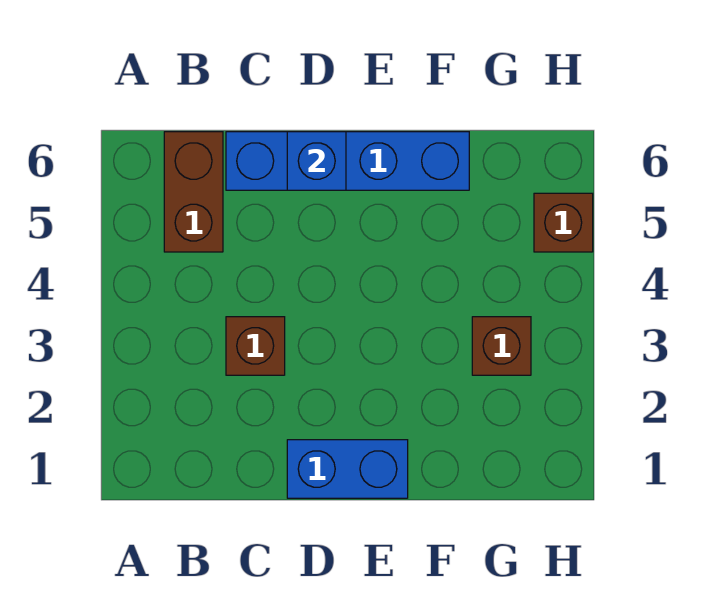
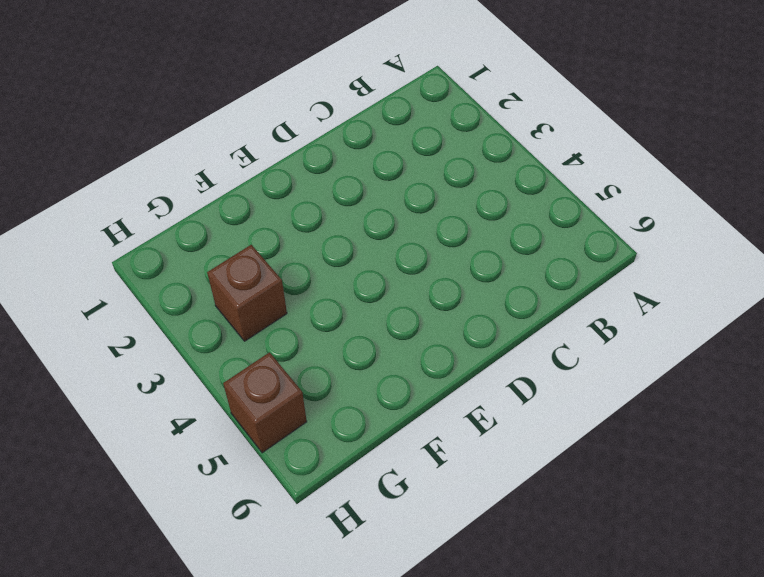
none -> brown brick B5:B6 level 1
none -> brown brick C3 level 1

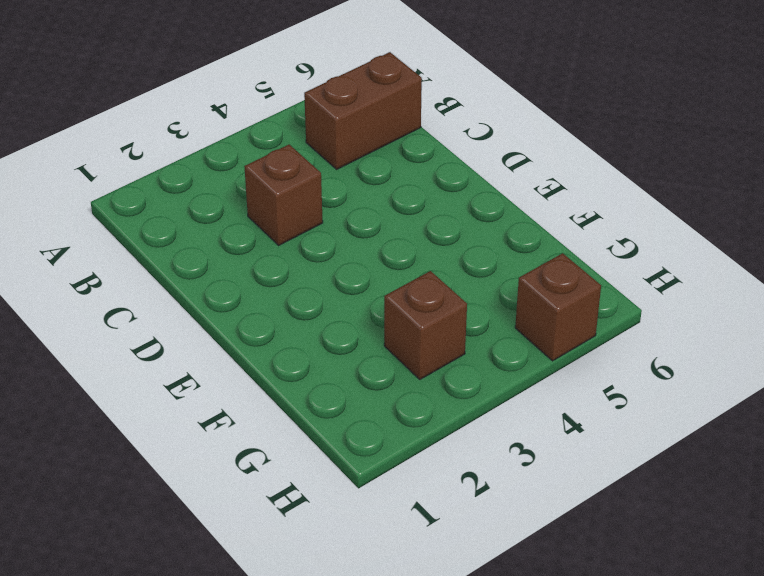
none -> blue brick C6:F6 level 1
none -> blue brick D1:E1 level 1

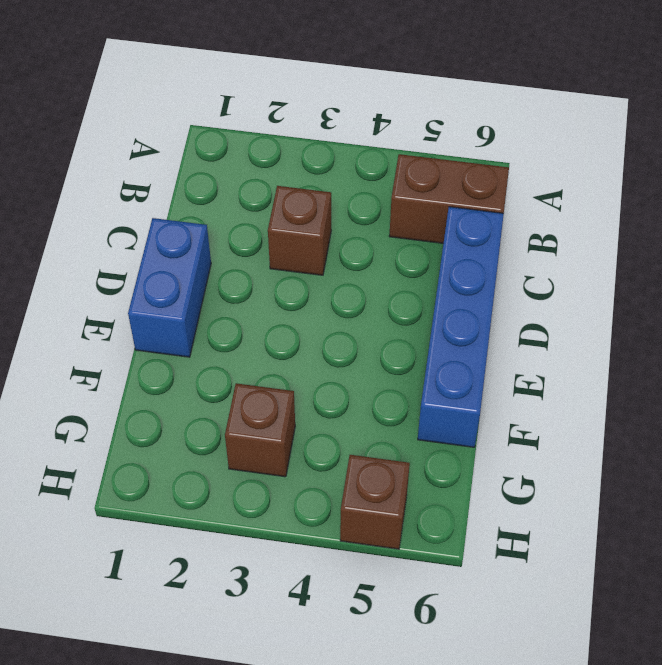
none -> blue brick D6 level 2

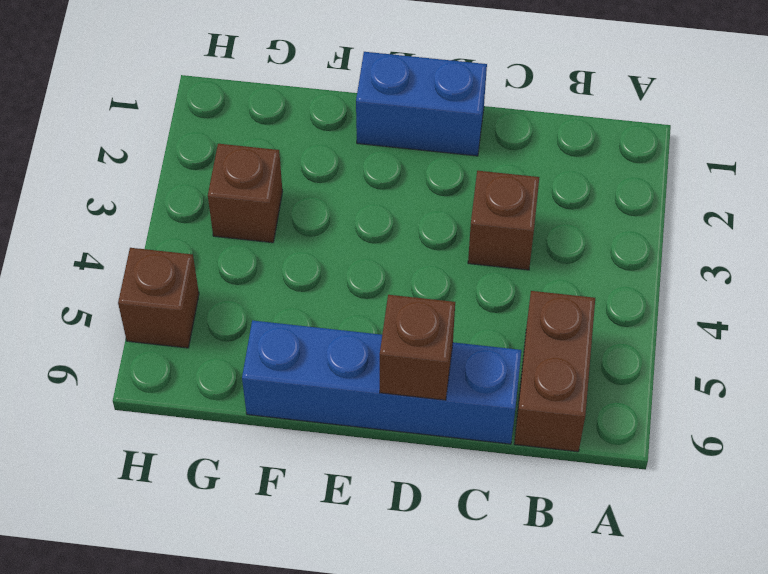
brown brick D6 level 2 -> blue brick D6 level 2

